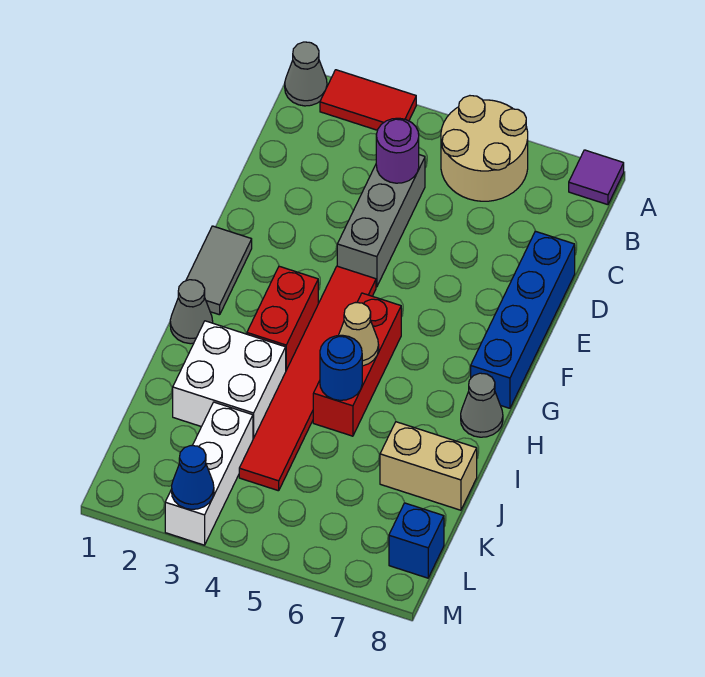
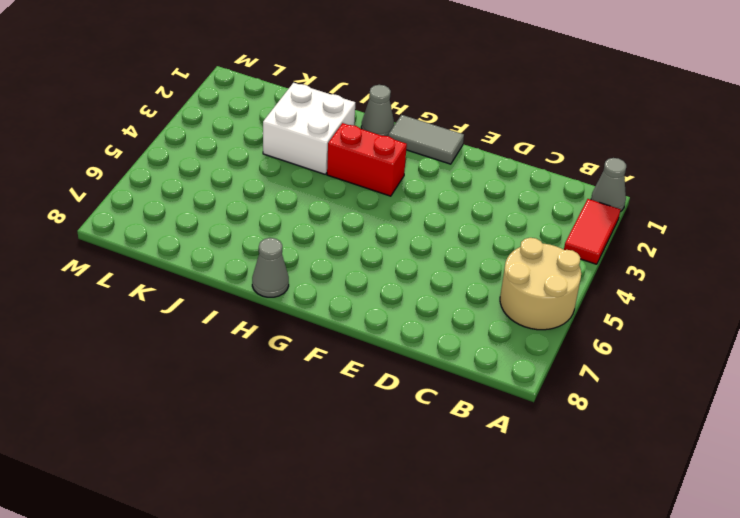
none -> purple tile A8 level 1
none -> grey brick C4:E4 level 1
none -> blue brick D8:G8 level 1

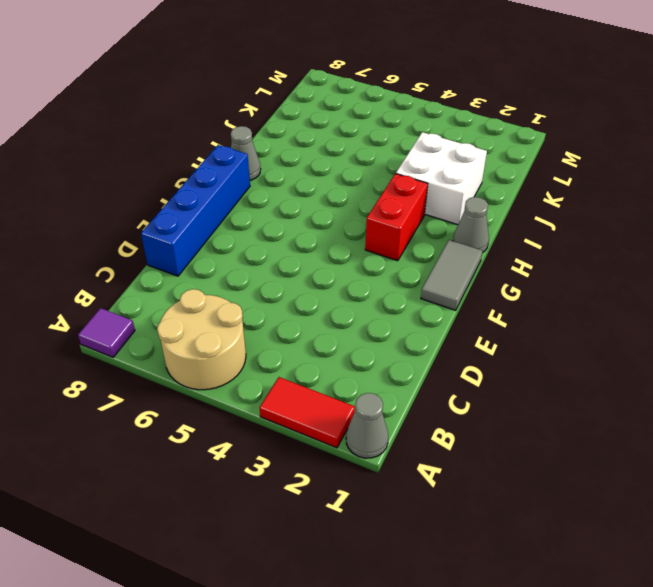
none -> grey brick C4:E4 level 1
none -> red tile F4:K4 level 1
none -> red brick G5:I5 level 1

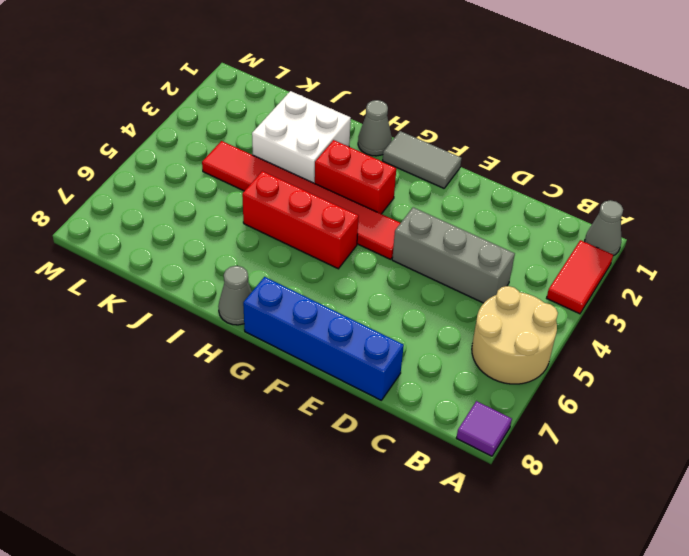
none -> tan brick J7:J8 level 1
none -> white brick K3:M3 level 1
none -> blue brick L8 level 1

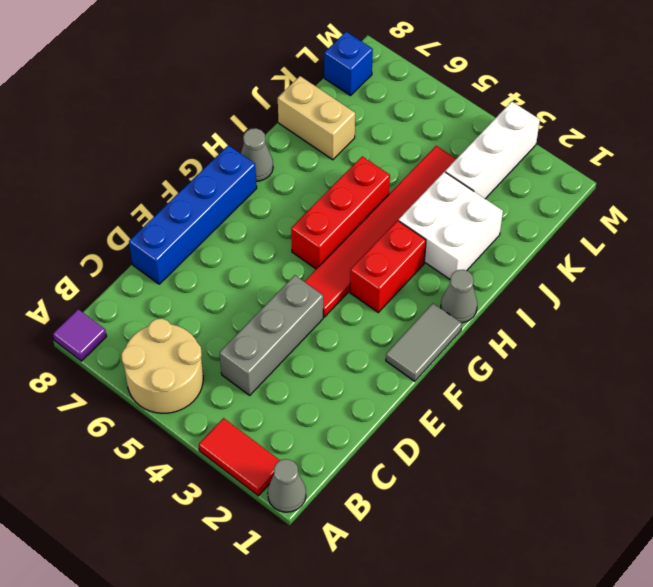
none -> purple round brick C4 level 2
none -> tan cone H5 level 2
none -> blue round brick I5 level 2

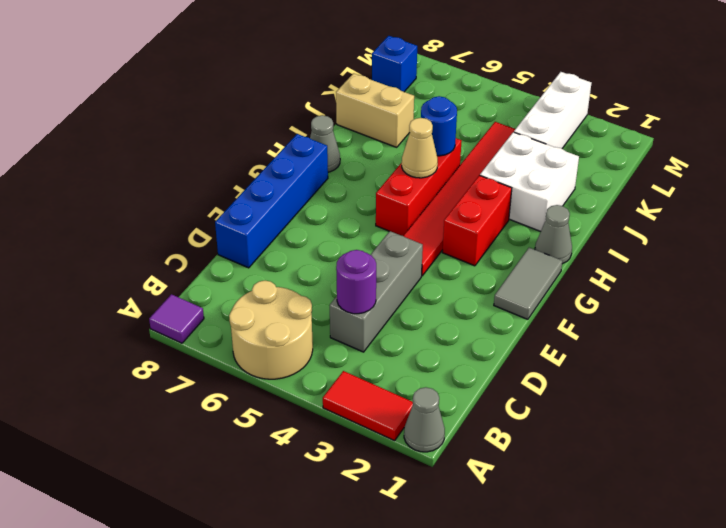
none -> blue cone M3 level 2

